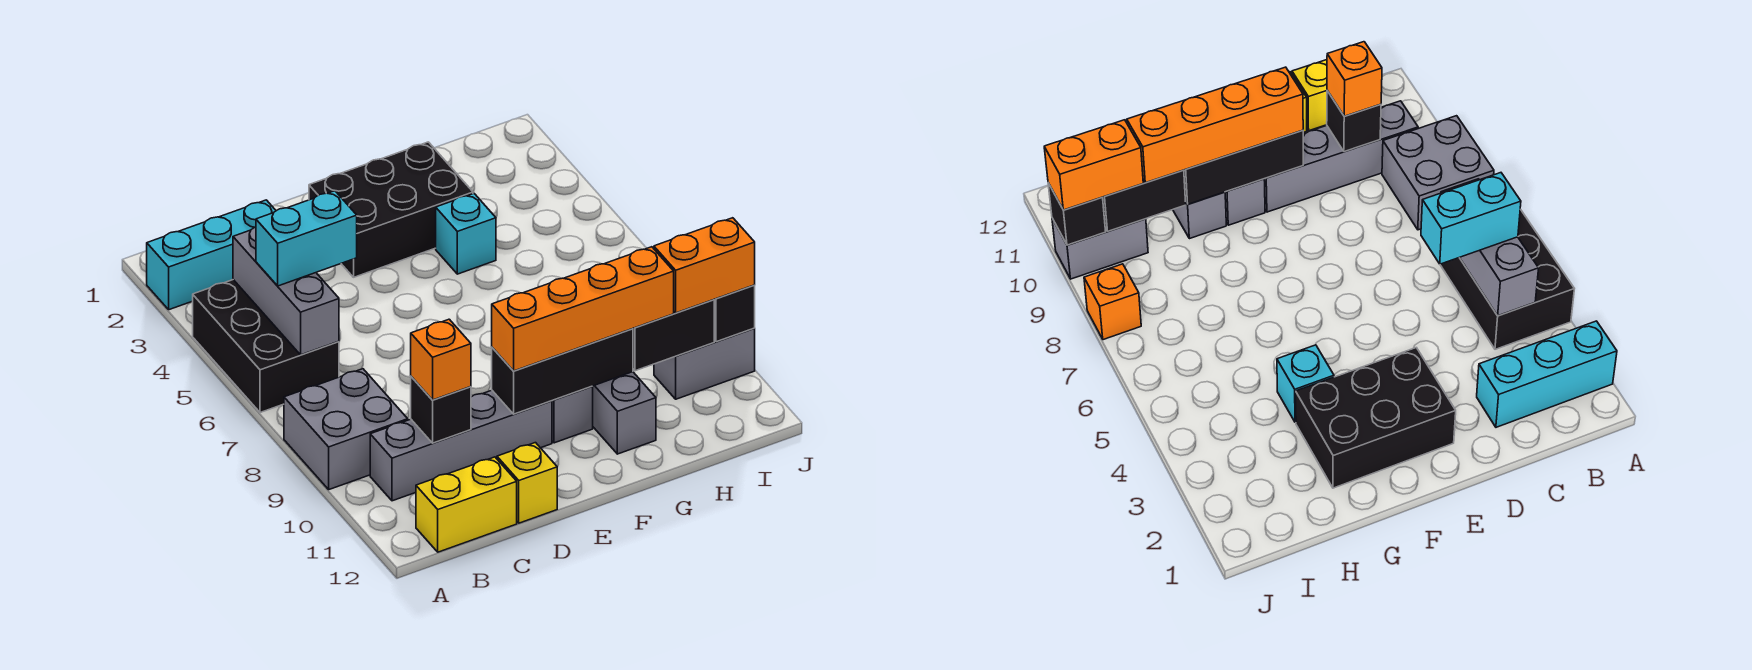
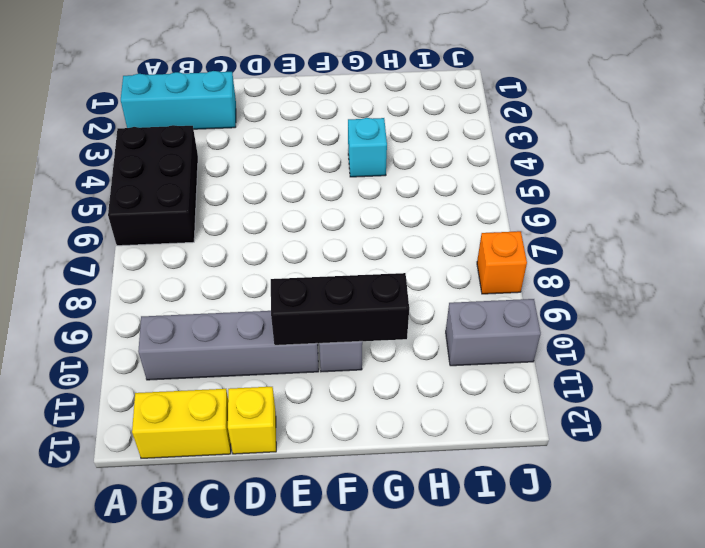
none -> grey brick A8:B9 level 1
none -> black brick E2:G3 level 1
none -> grey brick G10:G11 level 1

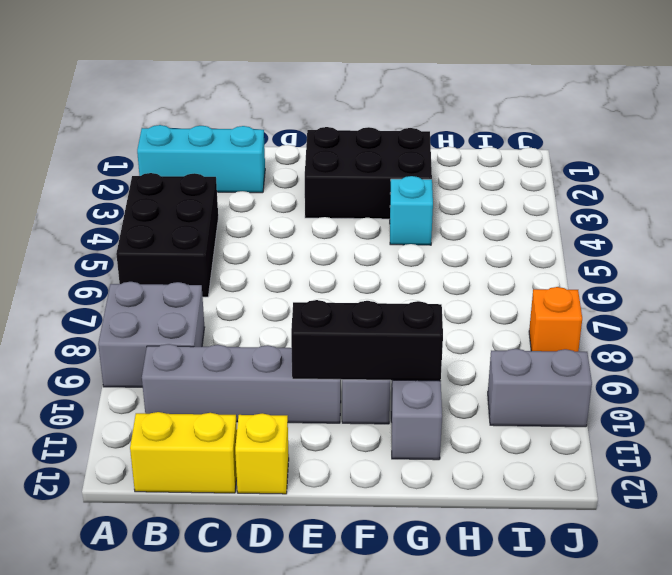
none -> grey brick B4:B6 level 2
none -> black brick C10 level 2
none -> black brick H10:I10 level 2

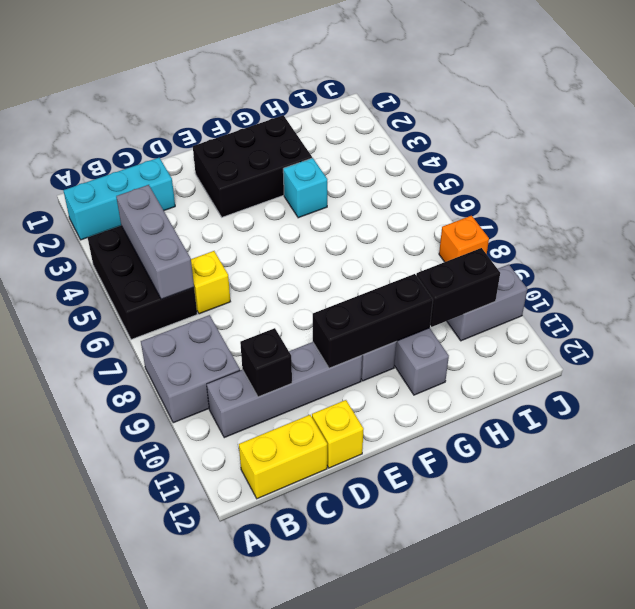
yellow brick C6 level 1 -> none
none -> black brick J10 level 2
none -> cyan brick B5:C5 level 3
none -> orange brick C10 level 3

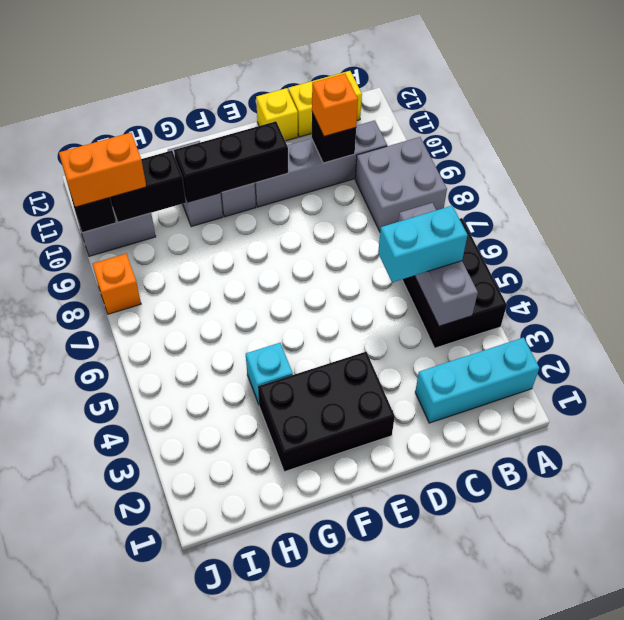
none -> orange brick E10:H10 level 3

